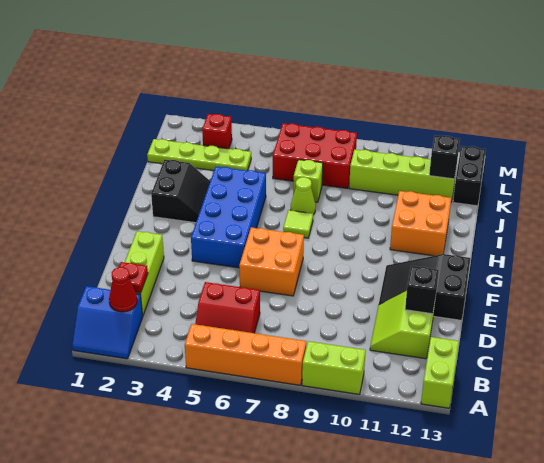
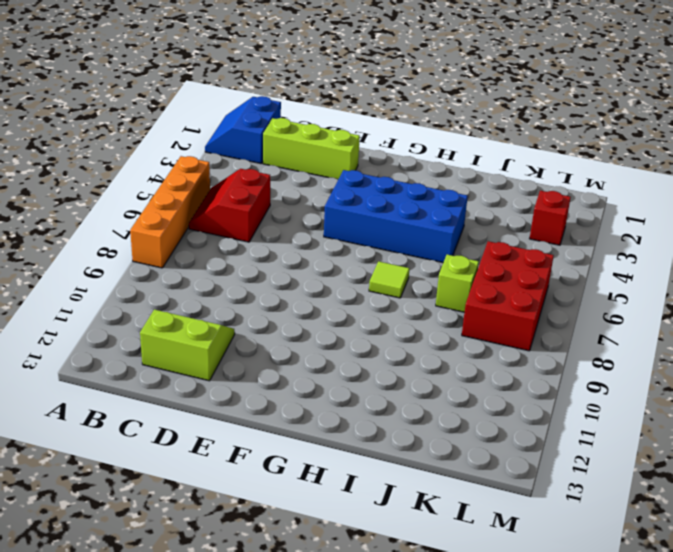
none -> lime brick A9:A10 level 1
none -> lime brick A13:B13 level 1
none -> orange brick E6:F7 level 1

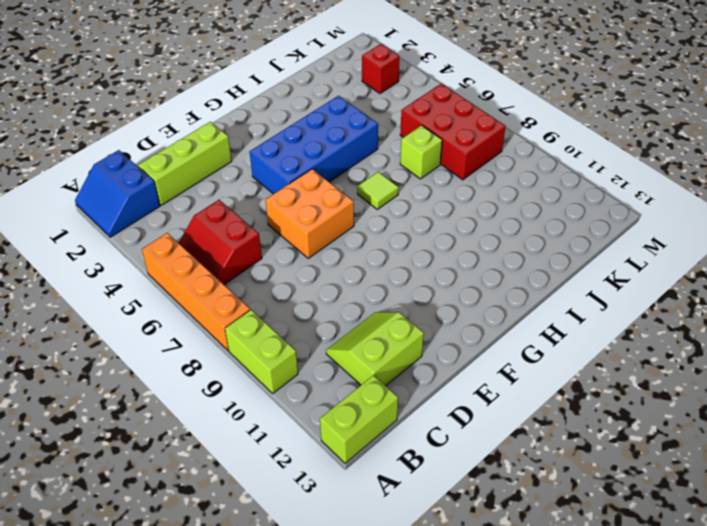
none -> black slope E11:F13 level 1 top 13
none -> black slope H2:I3 level 1 top 2
none -> orange brick H11:I12 level 1

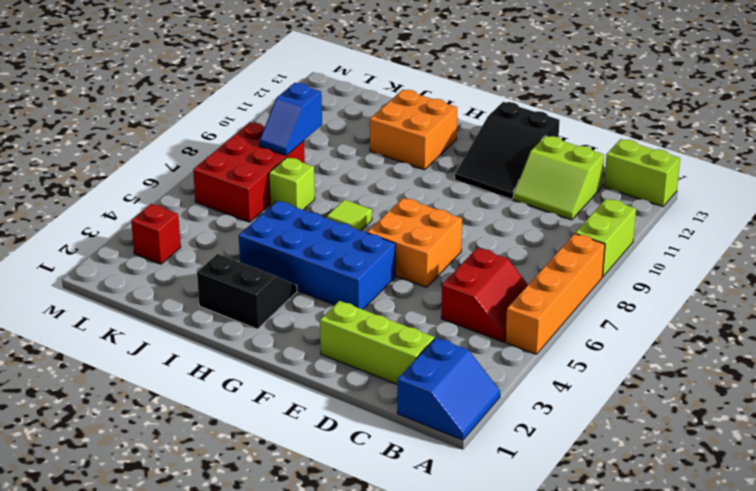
blue slope K8:K9 level 2 top 9 -> none
none -> lime cone I7 level 1
none -> lime plate K1:K4 level 1
none -> lime brick K9:K12 level 1

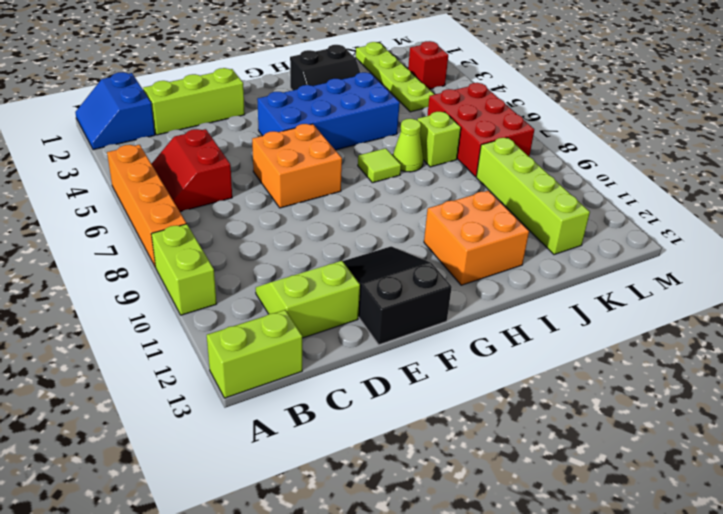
none -> black brick K13:L13 level 1
none -> red cone B2 level 2
none -> red plate C2 level 2

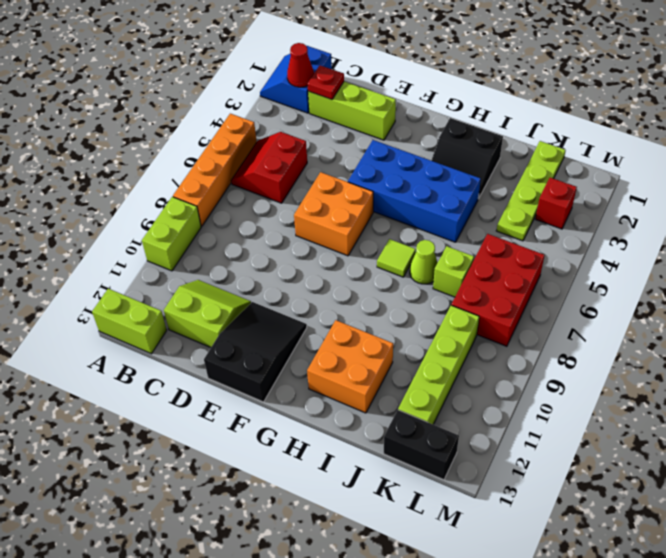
none -> black brick D12 level 2
none -> black brick K12 level 2

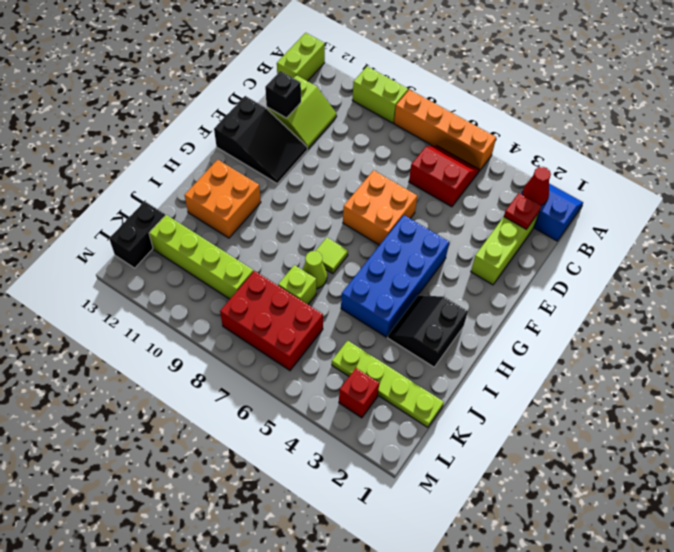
none -> black brick K12 level 2

